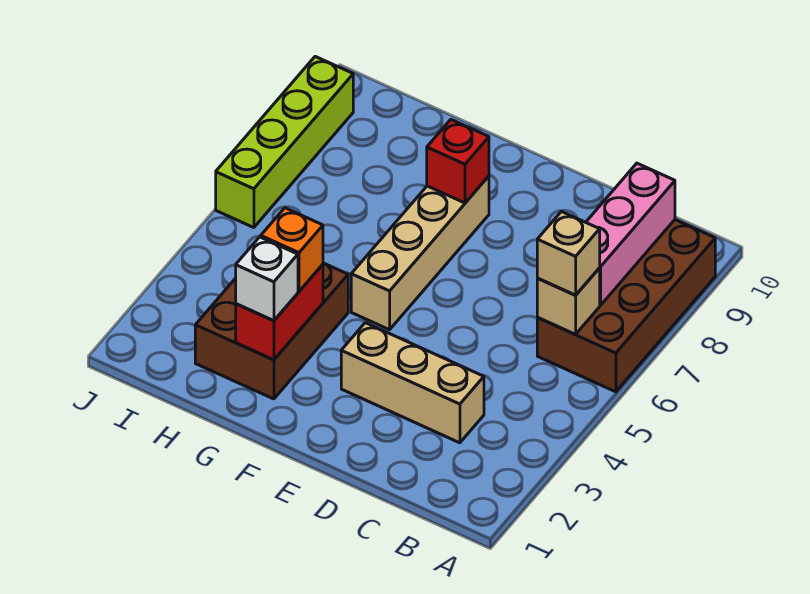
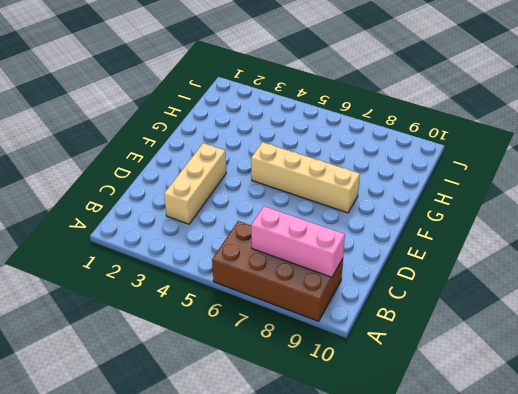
none -> brown brick G2:H4 level 1
none -> lime brick J6:J9 level 1
none -> tan brick B6 level 2

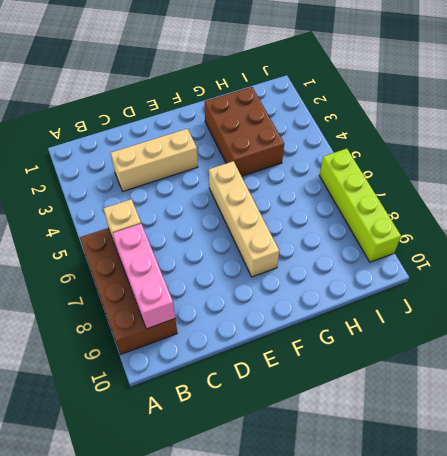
none -> red brick F8 level 2
none -> red brick G2:G3 level 2
none -> tan brick B6 level 3

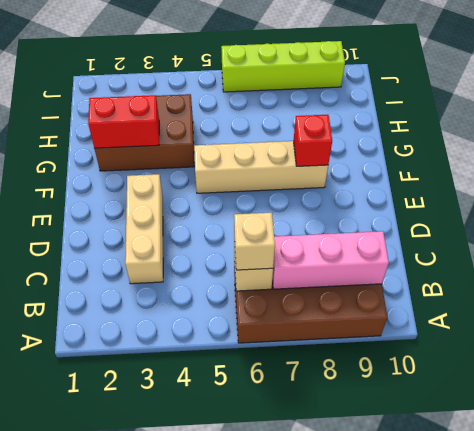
none -> white brick G2 level 3
none -> orange brick G3 level 3

